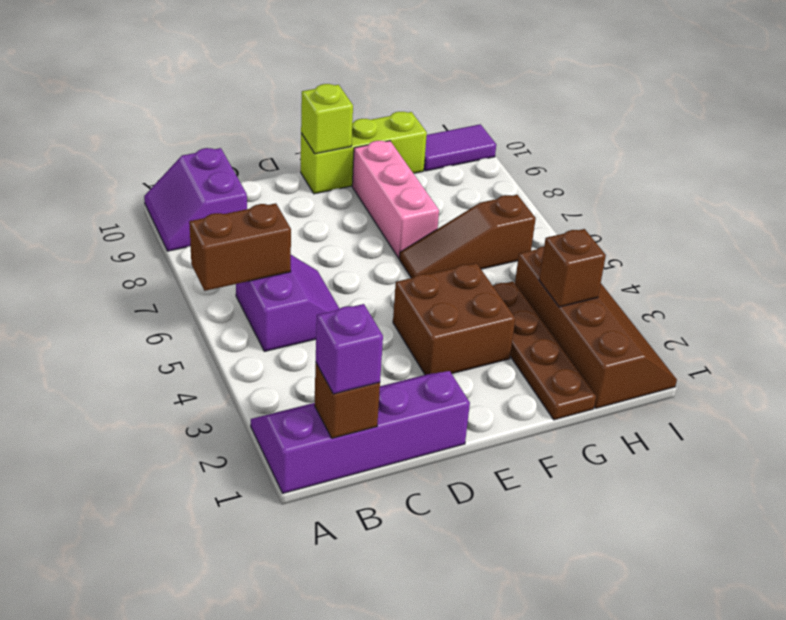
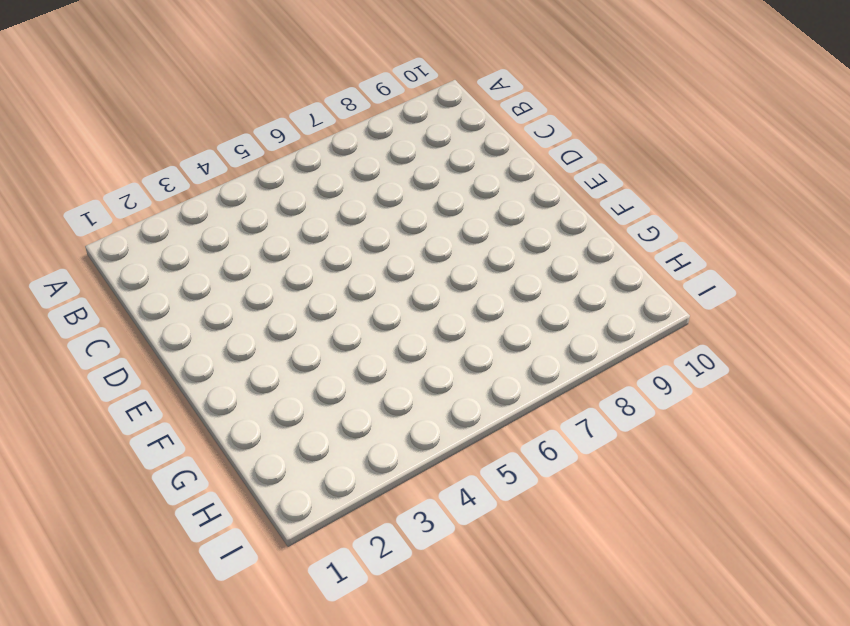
none -> purple slope A1:D2 level 1 top 1
none -> purple slope A9:B10 level 1 top B
none -> purple slope B5:C6 level 1 top B

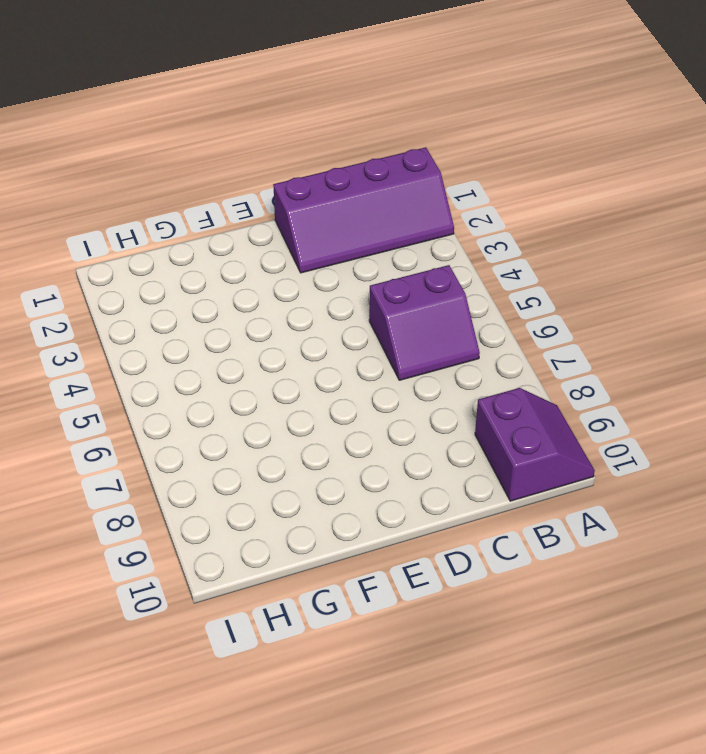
purple slope B5:C6 level 1 top 5 -> purple slope B5:C6 level 1 top B
none -> brown brick E3:F4 level 1
none -> lime brick E10:G10 level 1
none -> brown slope F6:H6 level 1 top H

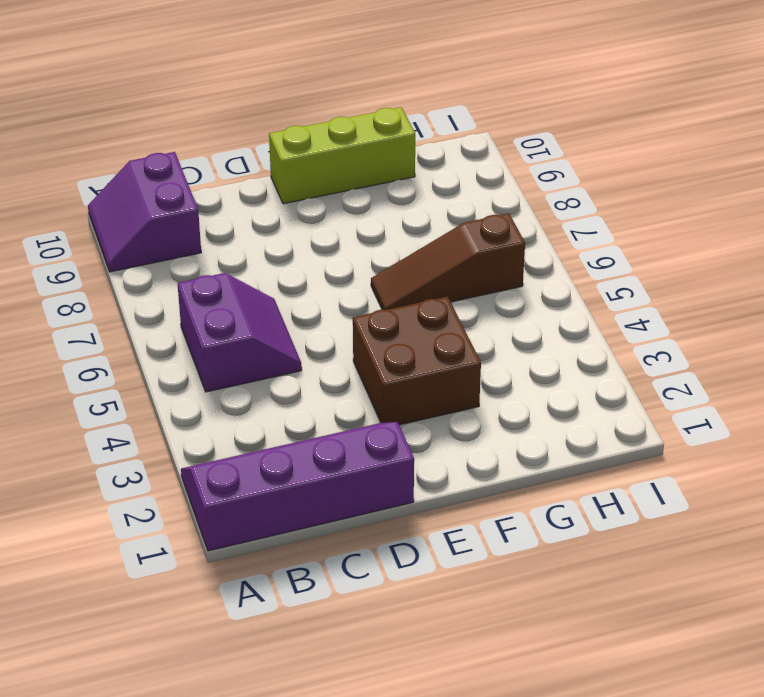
none -> pink brick F7:F9 level 1
none -> brown plate G1:G4 level 1
none -> brown slope H1:I4 level 1 top H

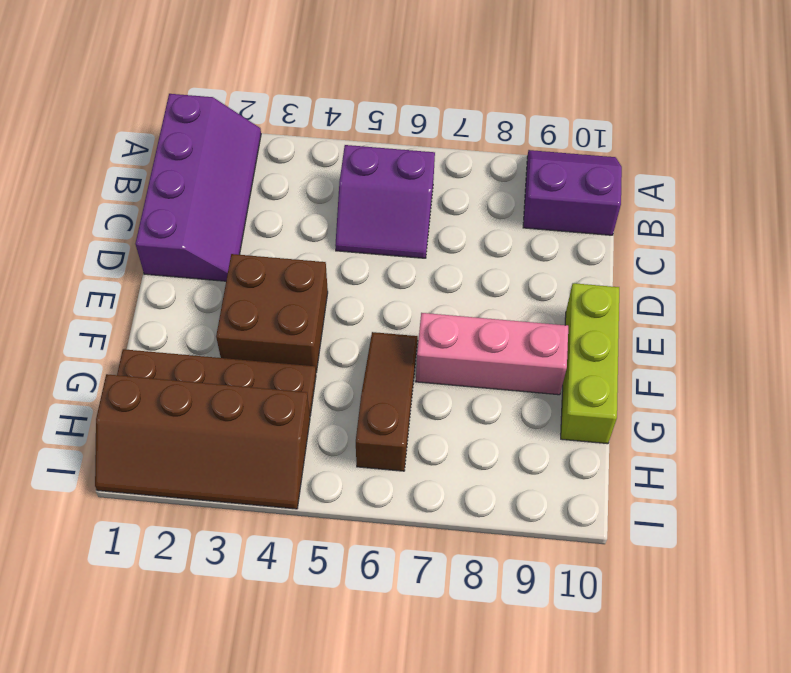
none -> purple tile H10:I10 level 1
none -> brown brick A6:B6 level 2
none -> brown brick B1 level 2

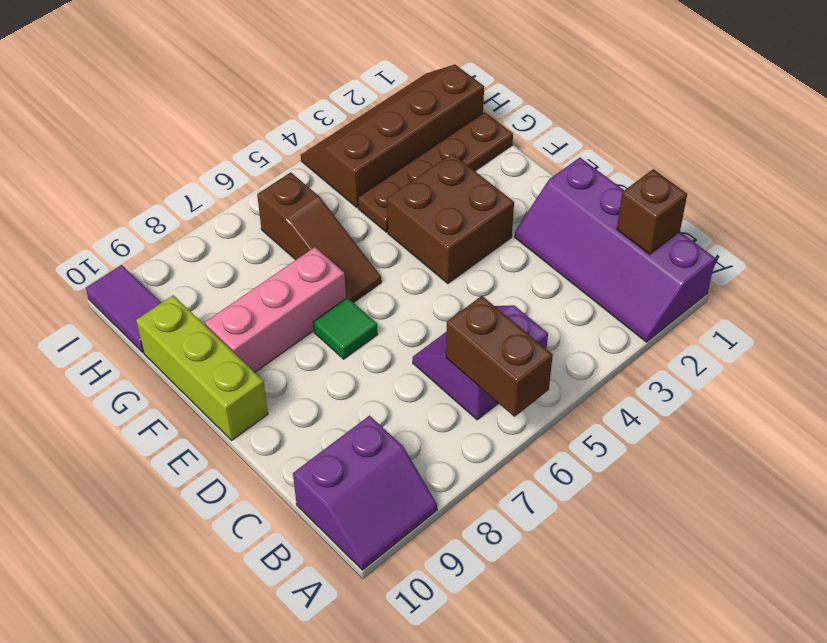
green tile E7 level 1 -> none
none -> lime brick E10 level 2
none -> brown brick H3 level 2
none -> purple brick B1 level 3

